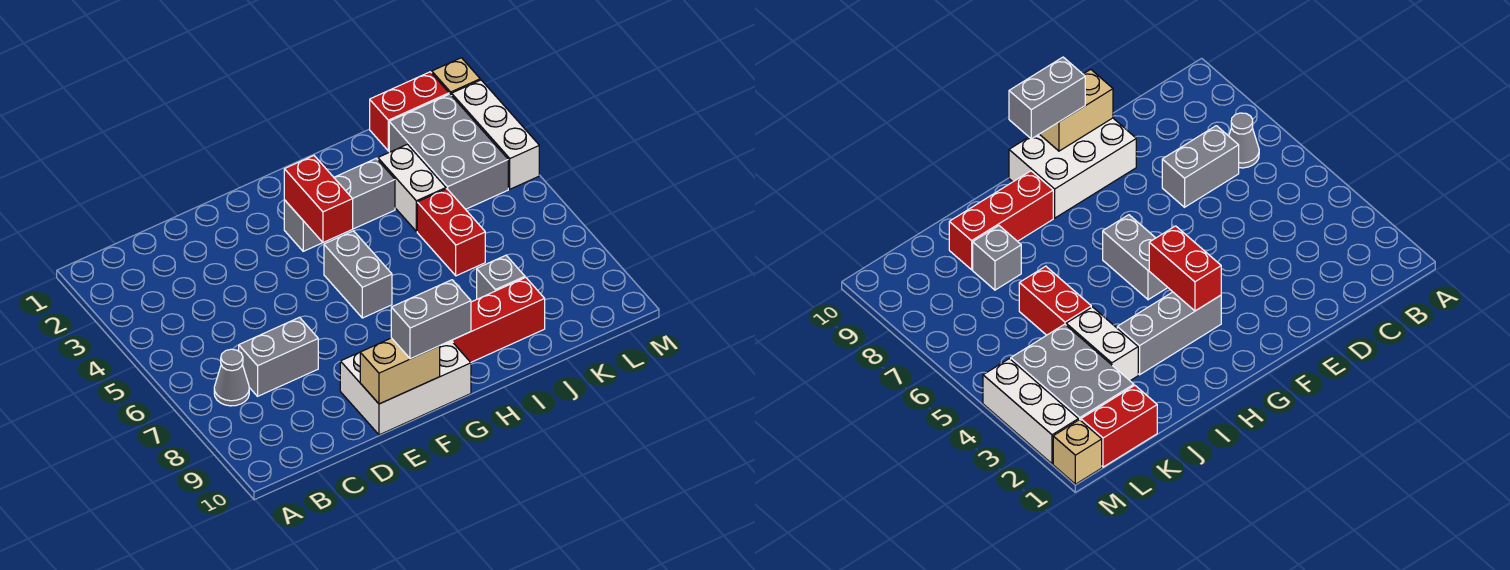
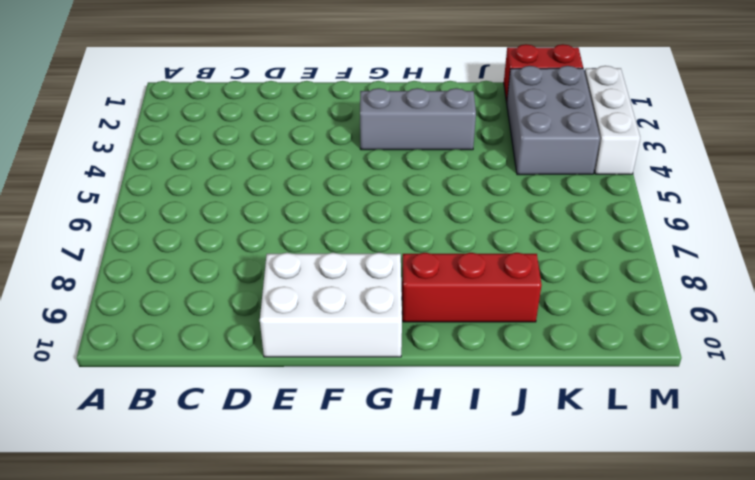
none -> grey cone B7 level 1
none -> grey brick C7:D7 level 1
none -> grey brick G5:G6 level 1

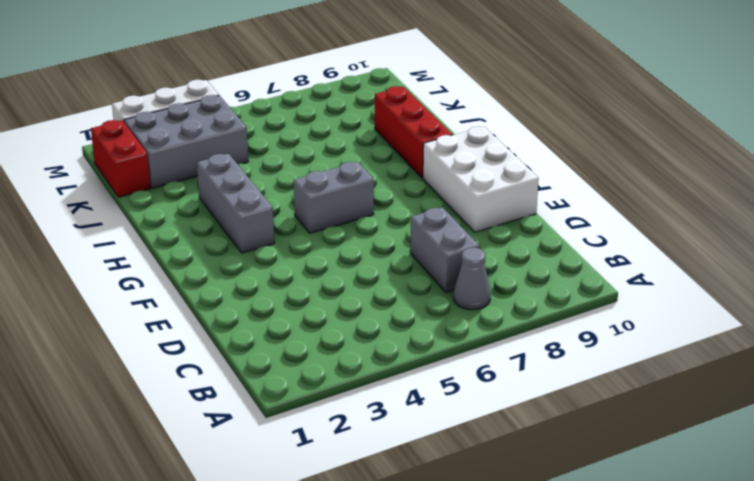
none -> white brick J3:J4 level 1
none -> red brick J5:J6 level 1
none -> grey brick J8 level 1

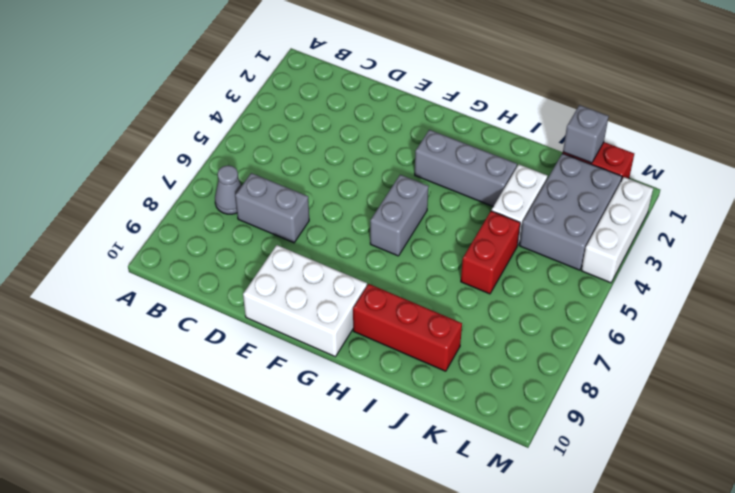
grey brick K1 level 2 -> grey brick J8 level 1
none -> tan brick M1 level 1
none -> tan brick E10:F10 level 2
none -> red brick G3:G4 level 2

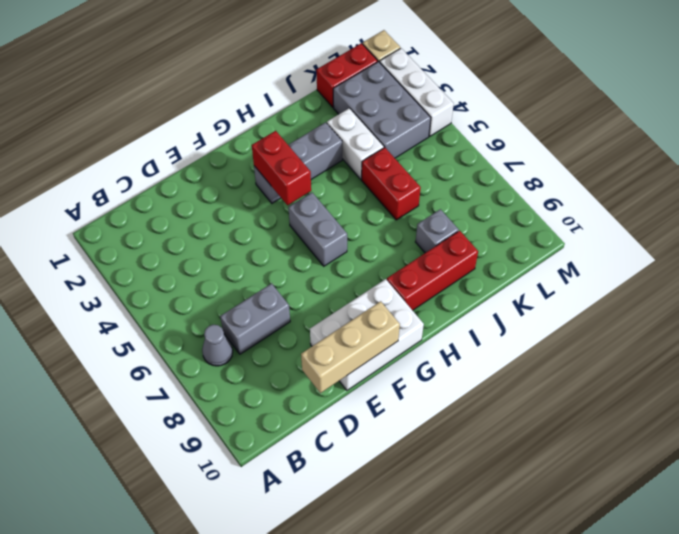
tan brick D10:F10 level 2 -> tan brick E10:F10 level 2
none -> grey brick F10:G10 level 3

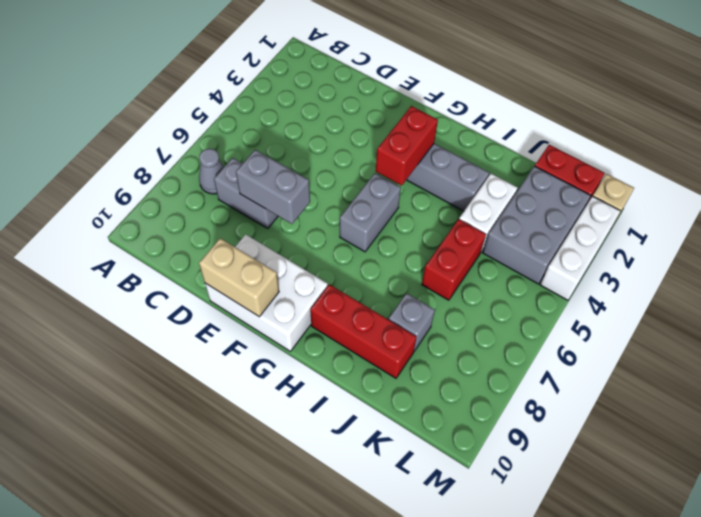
grey brick D7:E7 level 2 -> grey brick F10:G10 level 3

